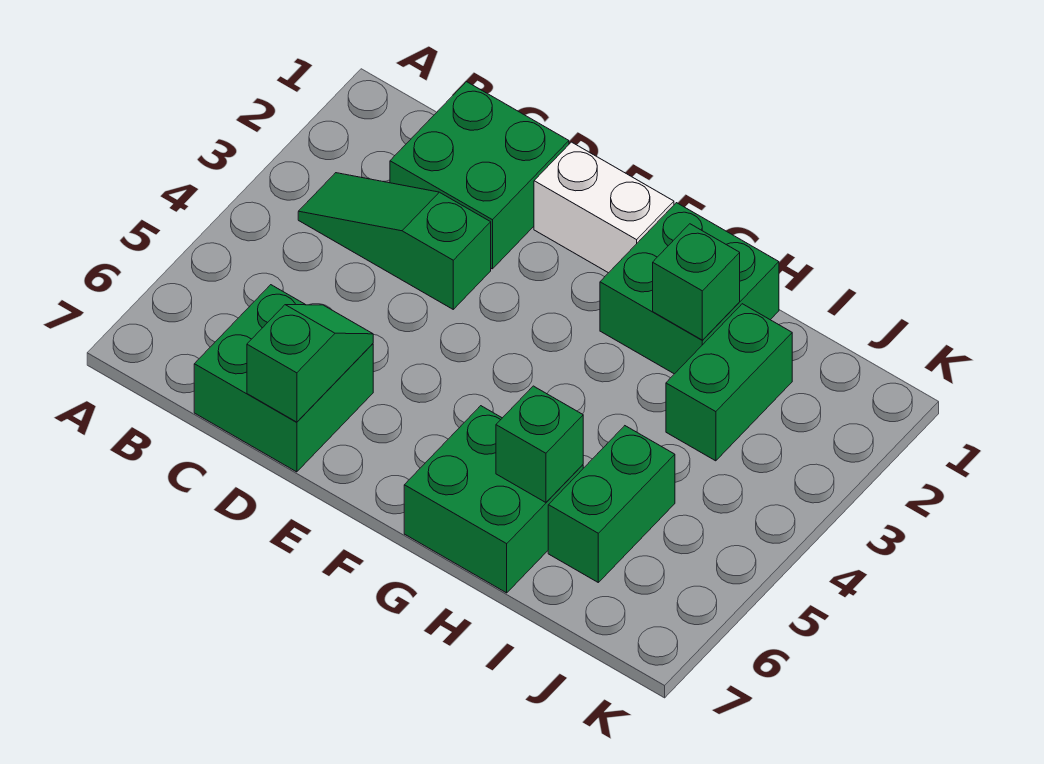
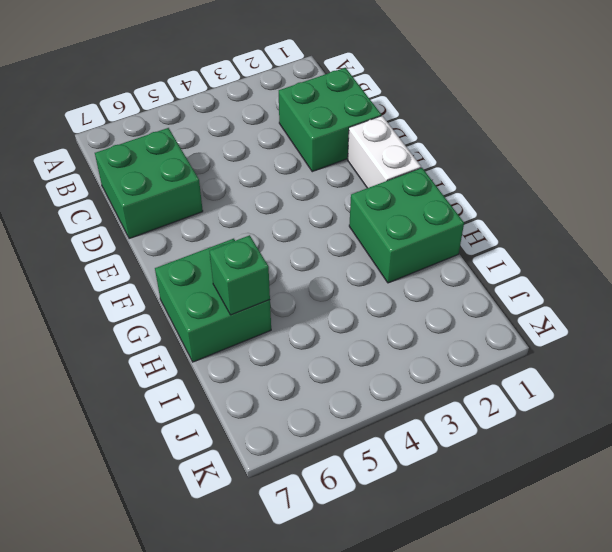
none -> green slope B3:D3 level 1 top D
none -> green brick I2:I3 level 1

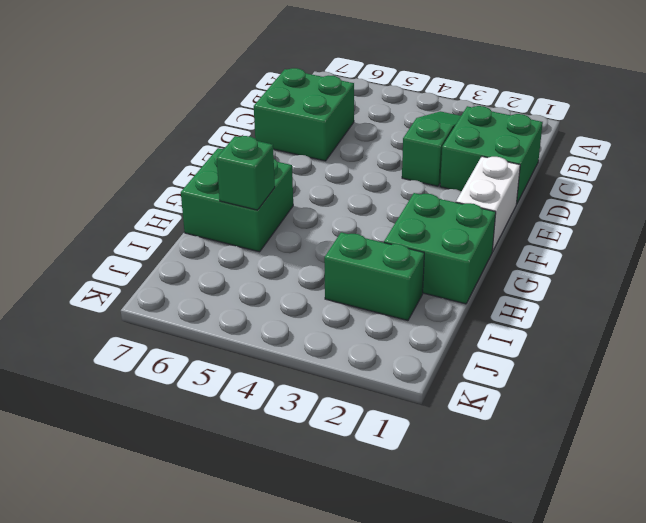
none -> green brick I5:I6 level 1
none -> green slope D6:D7 level 2 top 7

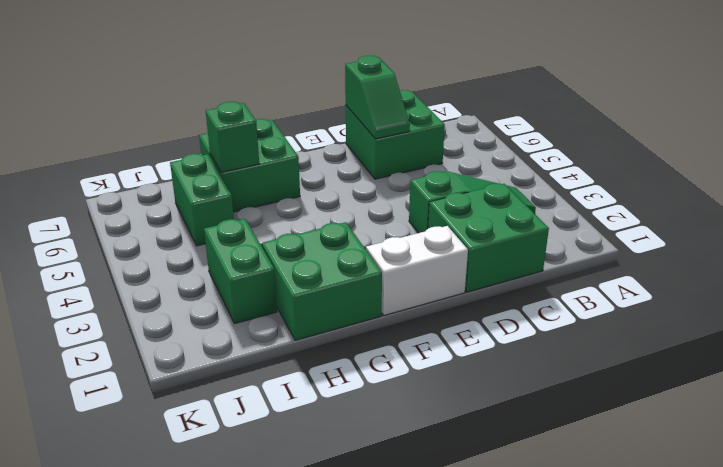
none -> green brick H2 level 2

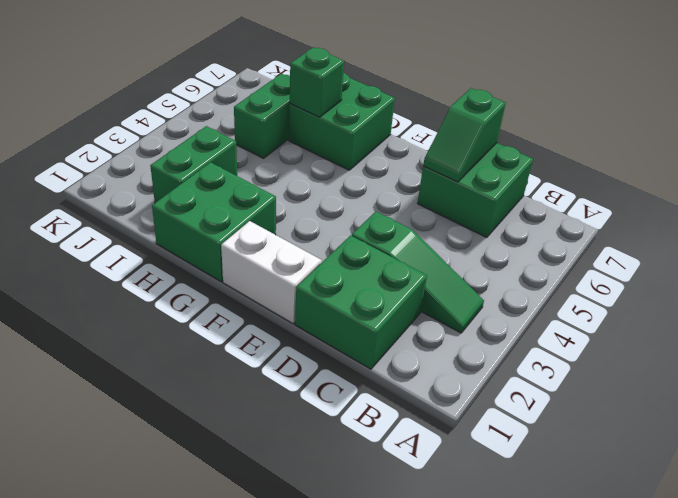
none -> green brick H2 level 2

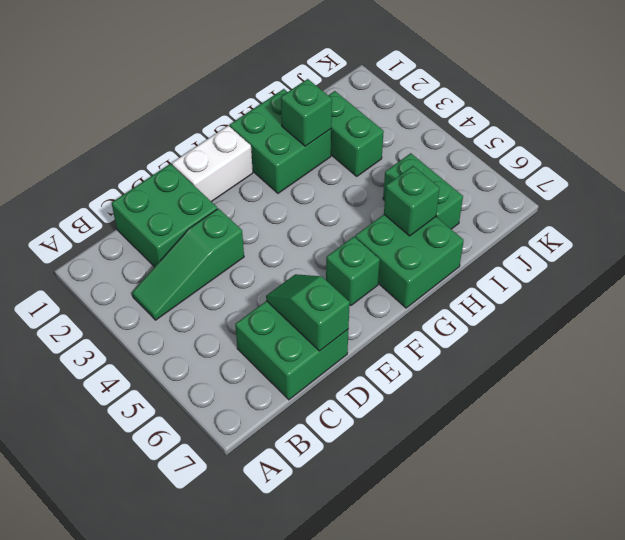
green brick F6 level 1 -> none

